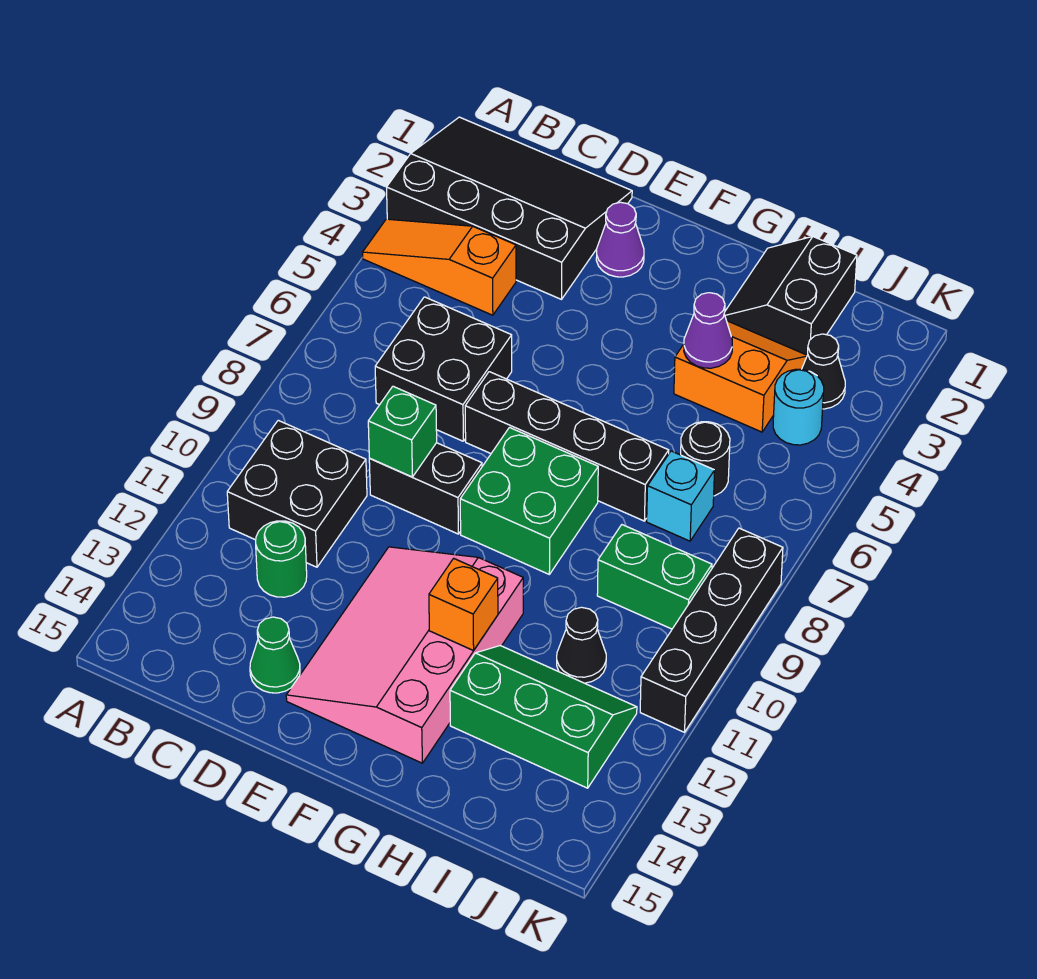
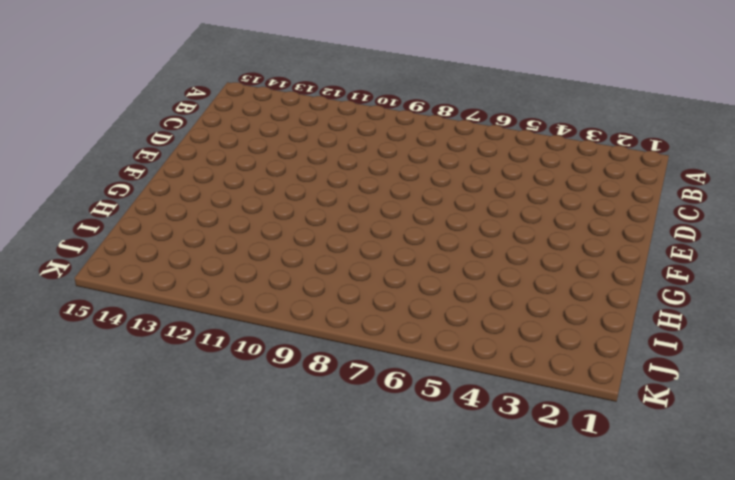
none -> black slope A1:D3 level 1 top 3
none -> orange slope A4:C4 level 1 top C
none -> black brick B10:C11 level 1

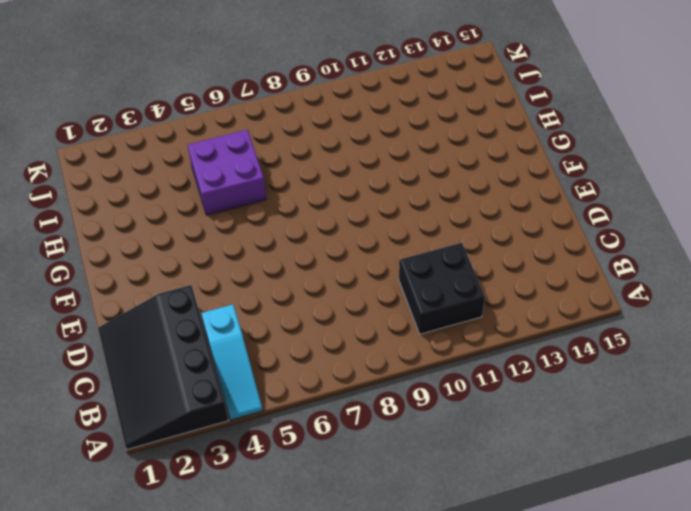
cyan slope A4:C4 level 1 top C -> orange slope A4:C4 level 1 top C
purple brick H5:I6 level 1 -> black round brick I6 level 1
none -> black brick C6:D7 level 1
none -> green round brick C12 level 1
none -> black brick D9:E9 level 1

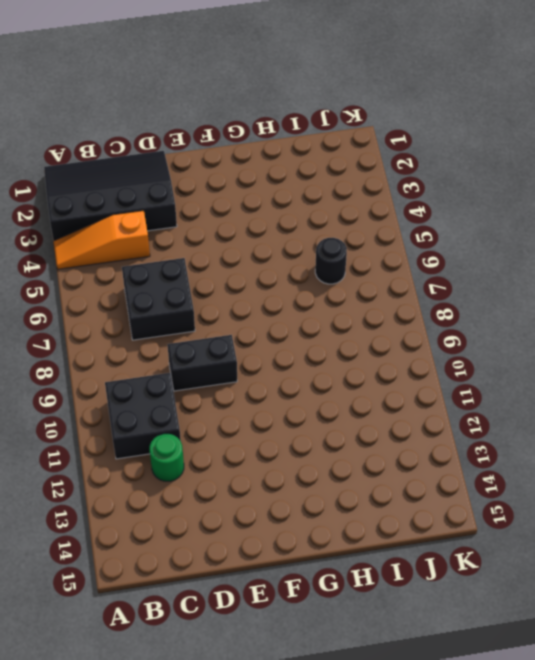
none -> green cone D14 level 1
none -> purple cone E2 level 1
none -> black brick E7:H7 level 1

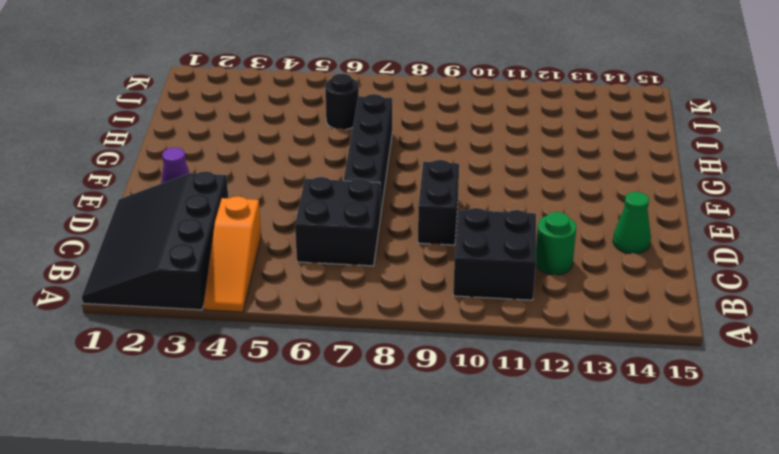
none -> pink slope E11:G14 level 1 top G
none -> green brick F8:G9 level 1
none -> black slope H1:I2 level 1 top I

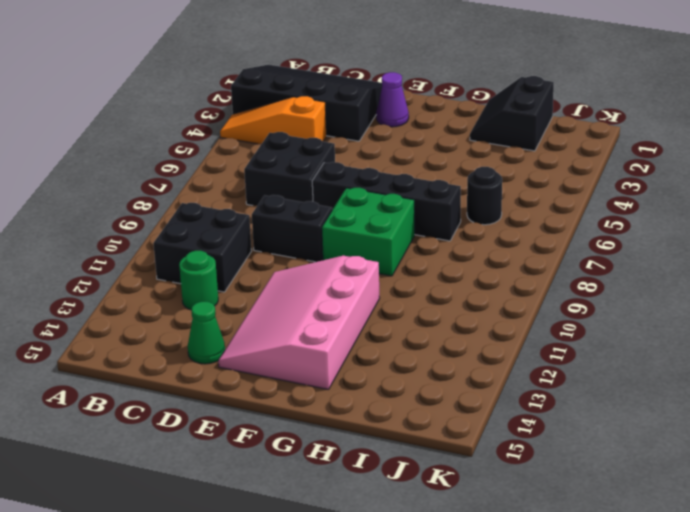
none -> orange slope H3:I4 level 1 top 4
none -> green slope H12:J13 level 1 top 13
none -> cyan brick I7 level 1

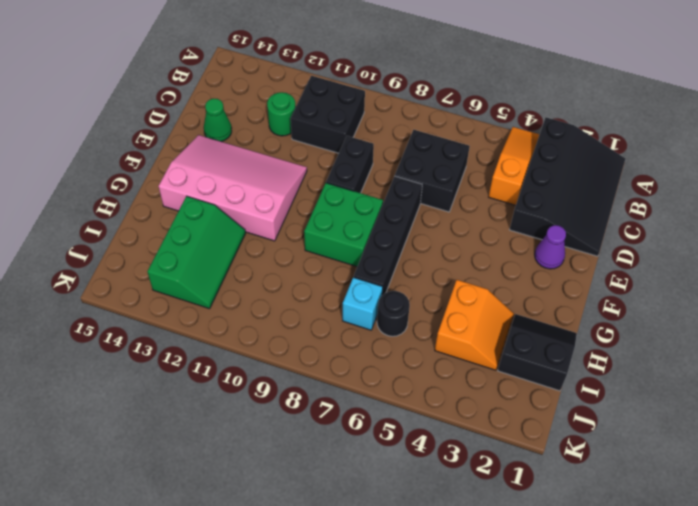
none -> green brick I9:J9 level 1
none -> black cone I11 level 1
none -> black cone J3 level 1

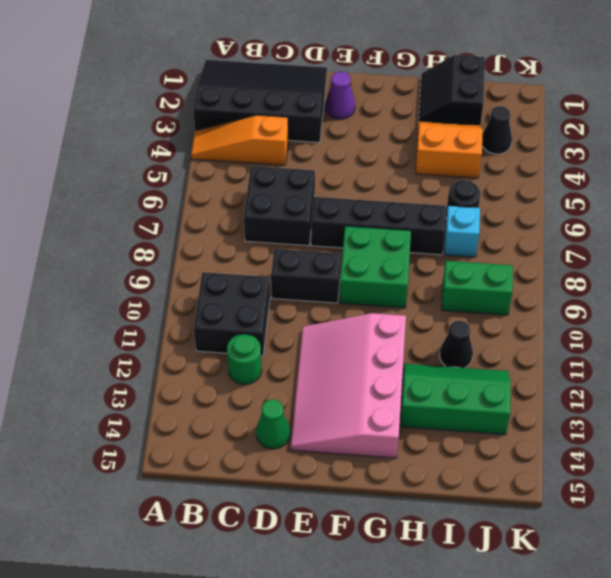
none -> cyan round brick J4 level 1
none -> black brick K8:K11 level 1
none -> green brick D9 level 2

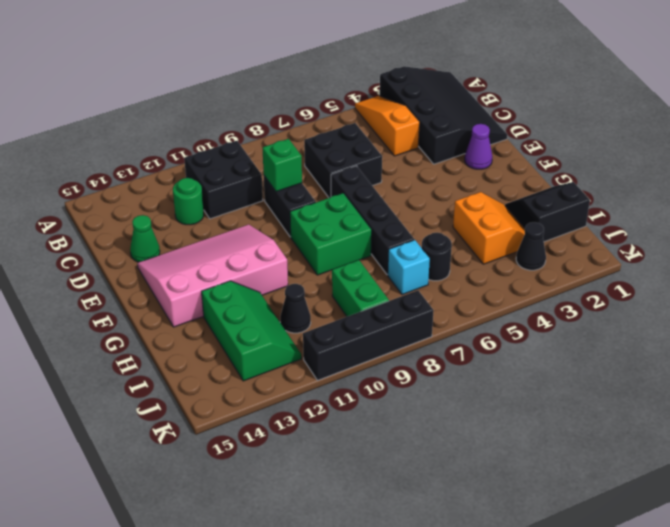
none -> cyan round brick J4 level 1
none -> orange brick G12 level 2
none -> purple cone H4 level 2

